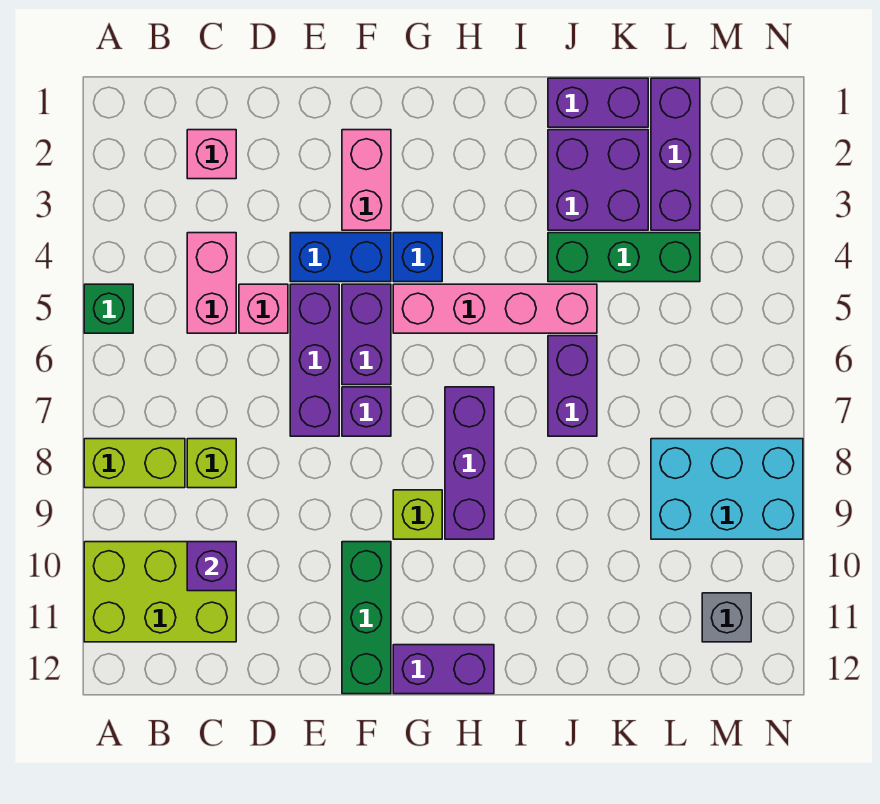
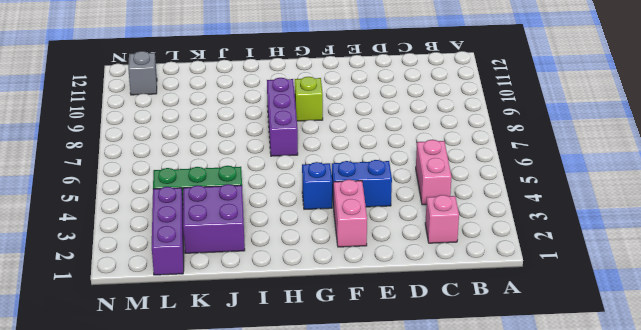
none -> green brick A5 level 1
none -> lime brick A8:B8 level 1
none -> lime brick A10:C11 level 1

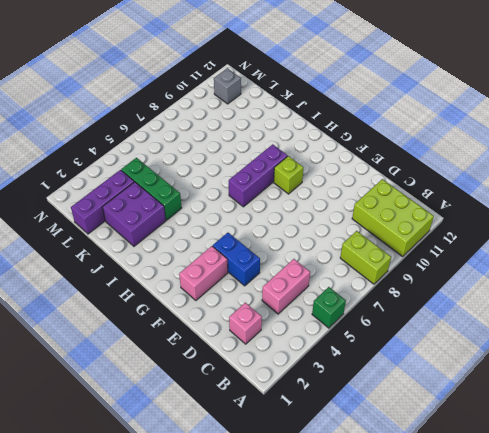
none -> lime brick C8 level 1
none -> pink brick D5 level 1
none -> purple brick E5:E7 level 1

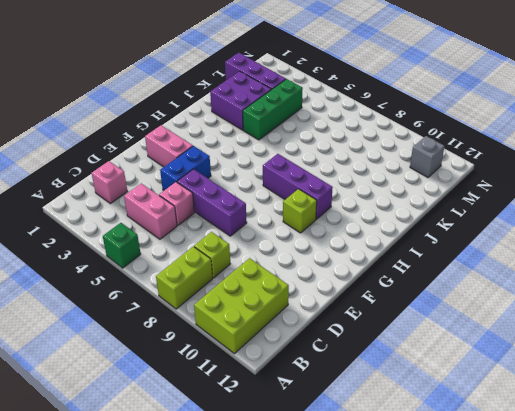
none -> purple brick F5:F6 level 1
none -> purple brick F7 level 1
none -> green brick F10:F12 level 1

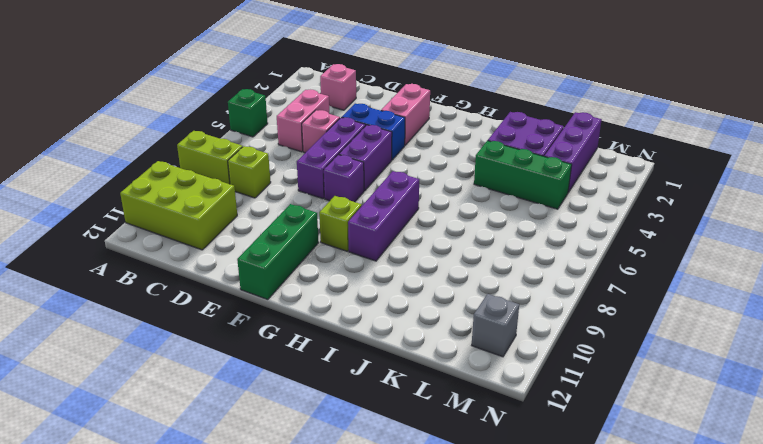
none -> blue brick G4 level 1
none -> pink brick G5:J5 level 1
none -> purple brick G12:H12 level 1

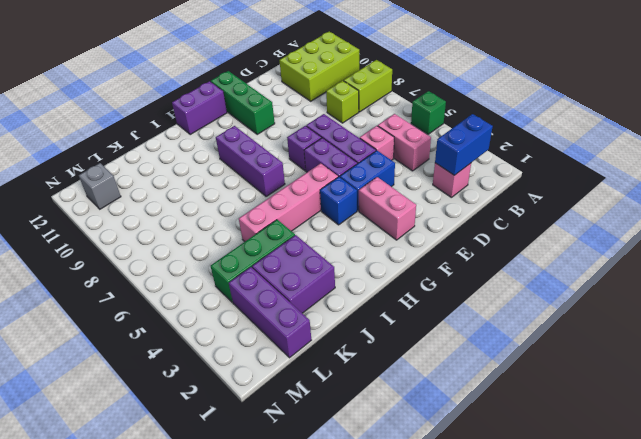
blue brick B2:C2 level 2 -> none
none -> lime brick G9 level 1
none -> purple brick J1:K1 level 1
none -> purple brick J6:J7 level 1

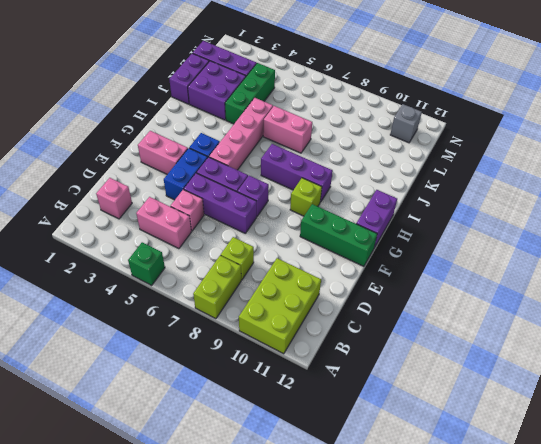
pink brick J6:J7 level 1 -> purple brick J6:J7 level 1
none -> cyan brick L8:N9 level 1
none -> purple brick C10 level 2

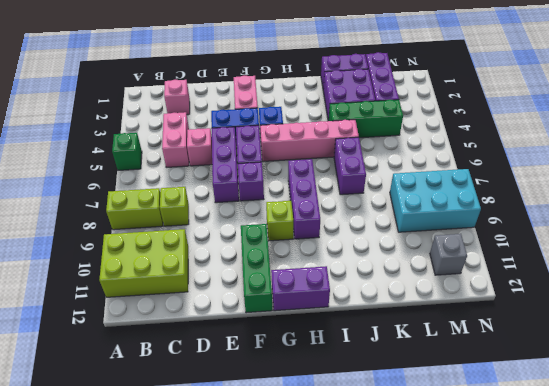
none -> purple brick C10 level 2

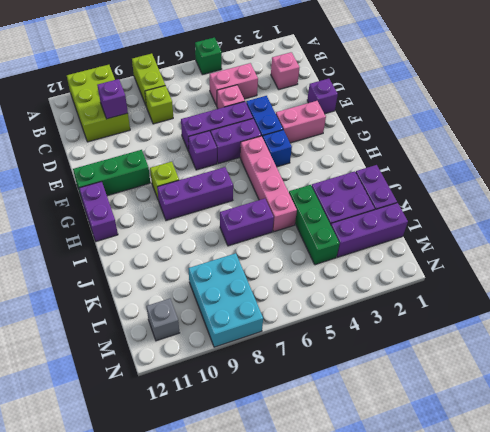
purple brick E1 level 1 -> none

